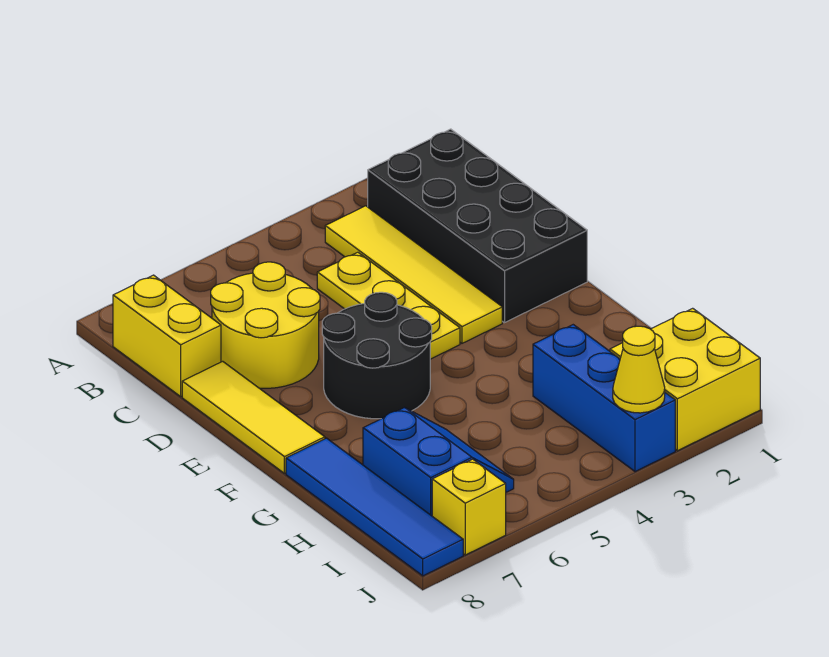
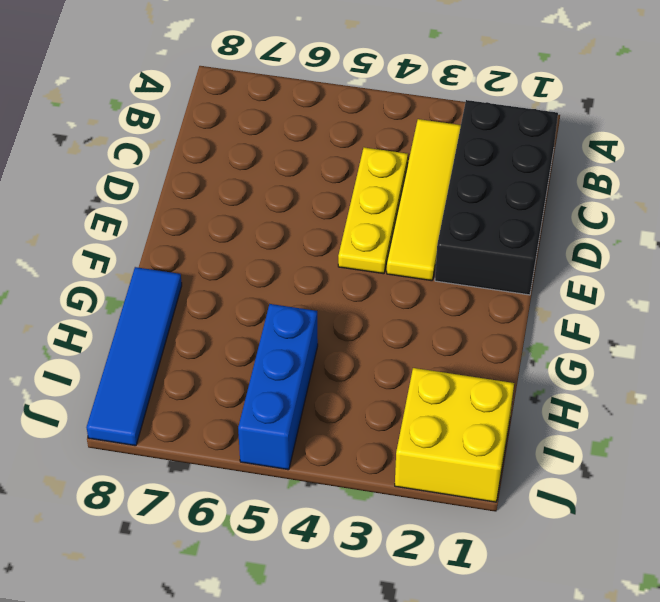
blue brick H5:J5 level 1 -> blue brick H3:J3 level 1
none -> yellow brick B8:C8 level 1
none -> yellow round brick C6:D7 level 1
none -> yellow tile D8:F8 level 1

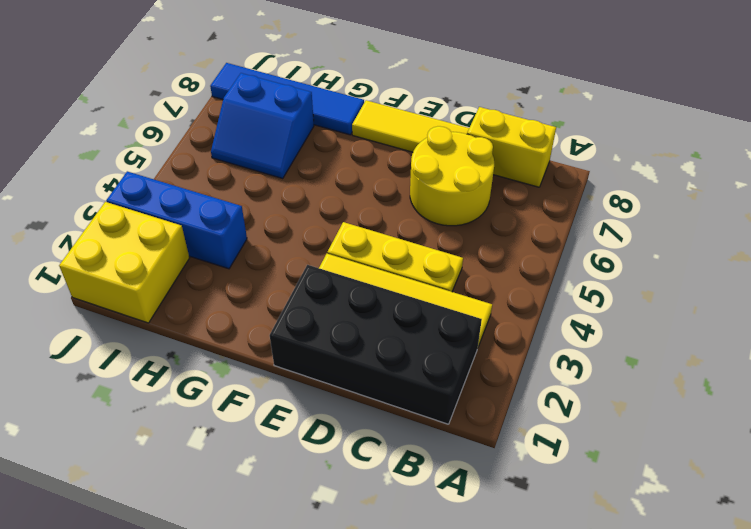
none -> black round brick E5:F6 level 1
none -> yellow brick J7 level 1
none -> yellow cone J3 level 2

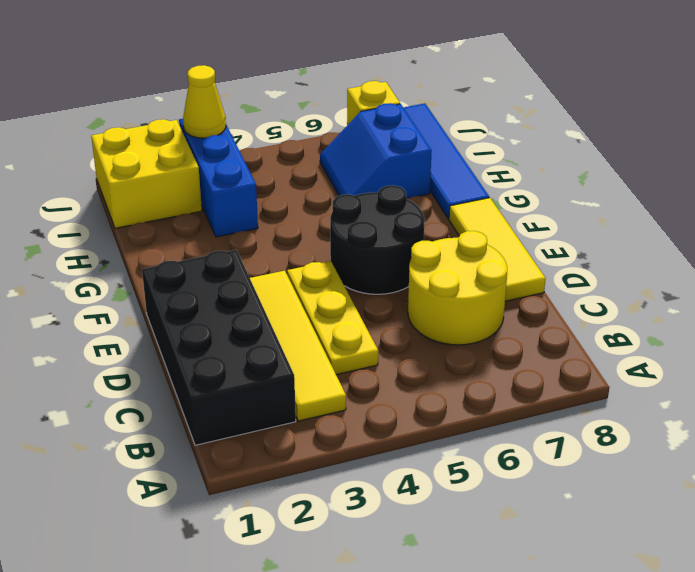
none -> yellow brick B8:C8 level 1

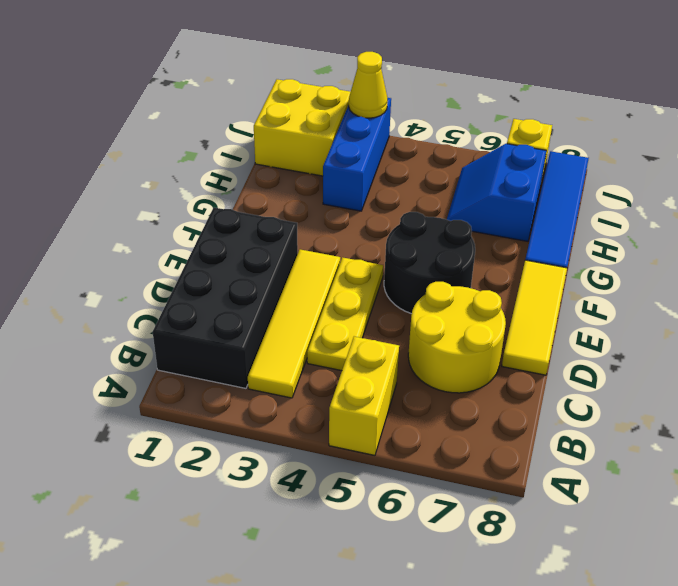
yellow brick A5:B5 level 1 -> yellow brick B8:C8 level 1

